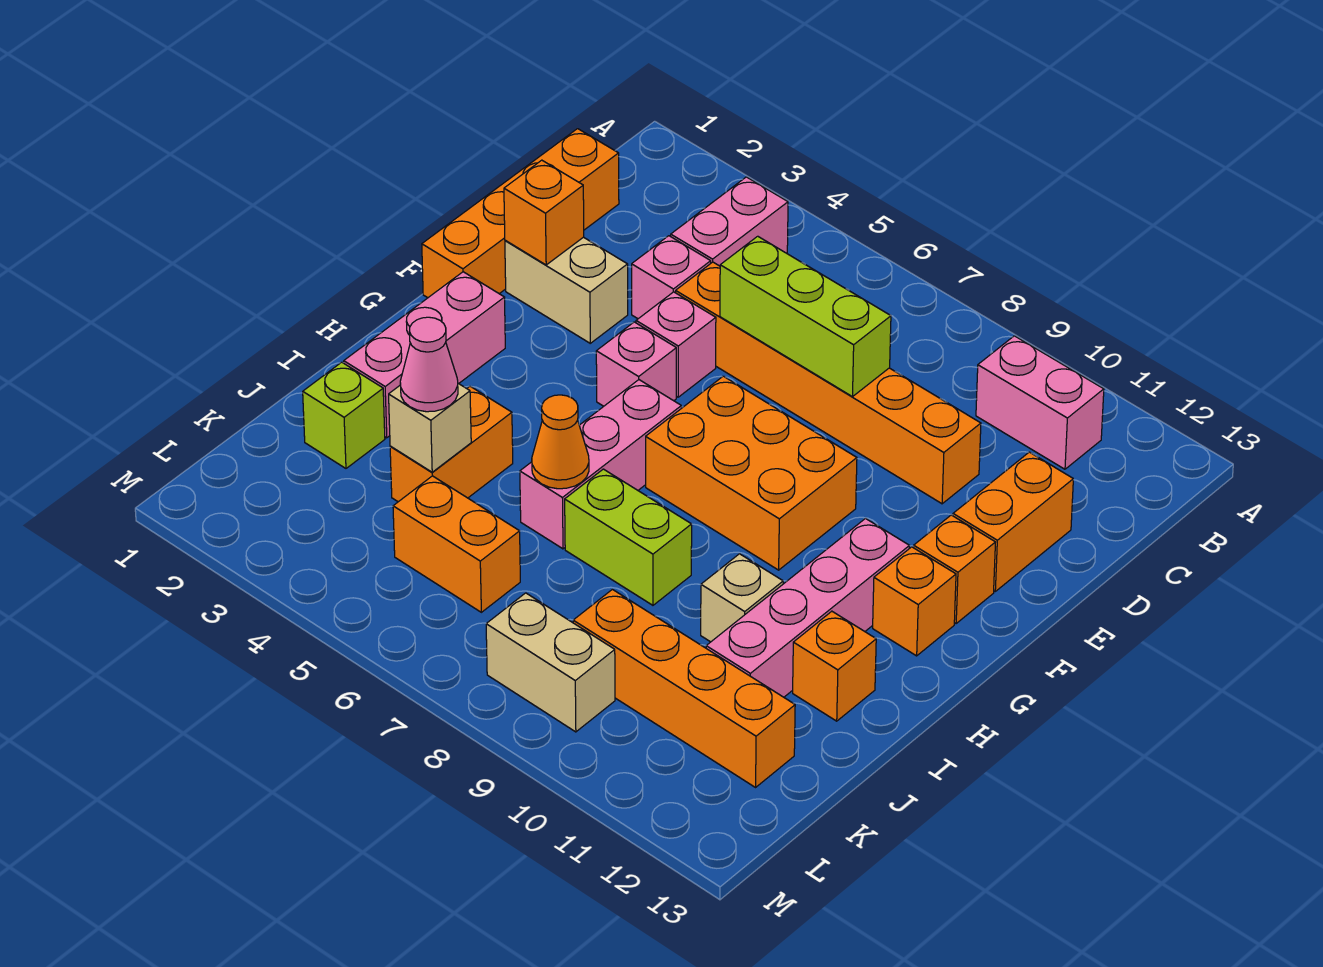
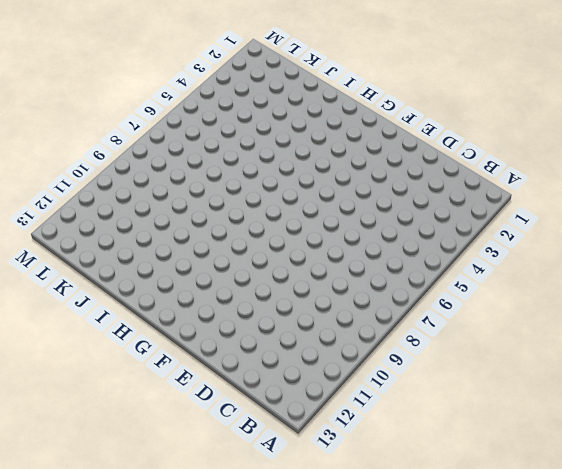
none -> pink brick B4:C4 level 1
none -> pink brick B10:B11 level 1
none -> orange brick C1:F1 level 1

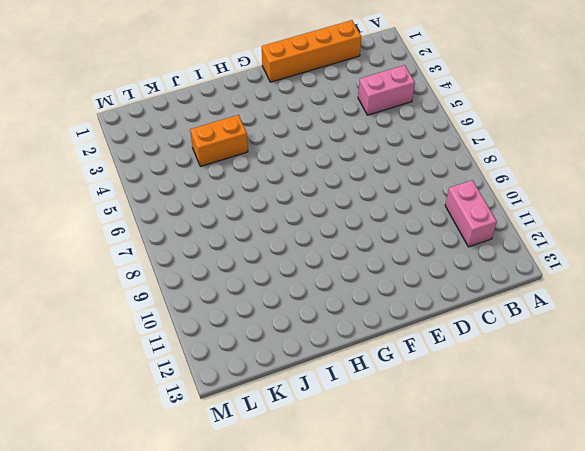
none -> pink brick D4 level 1
none -> orange brick D5:D10 level 1
none -> orange brick D12:E12 level 1

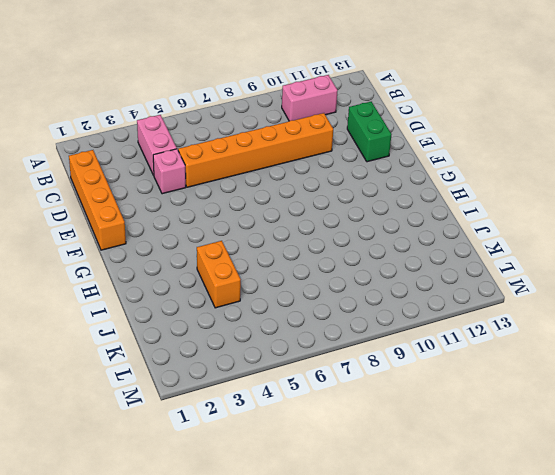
green brick D12:E12 level 1 -> orange brick D12:E12 level 1
none -> tan brick E2:E3 level 1
none -> pink brick E5 level 1
none -> pink brick F5 level 1

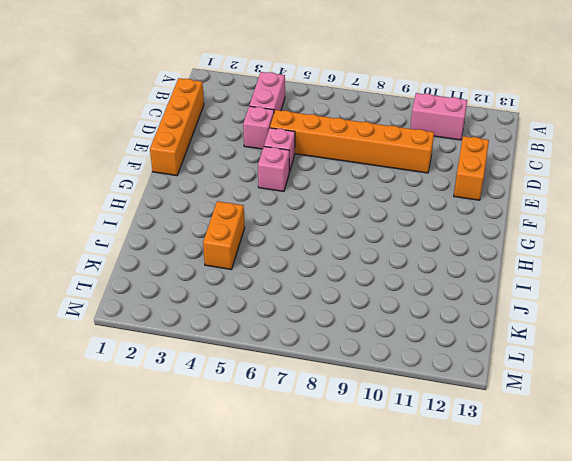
none -> tan brick E2:E3 level 1
none -> orange brick F7:G9 level 1
none -> orange brick F12 level 1

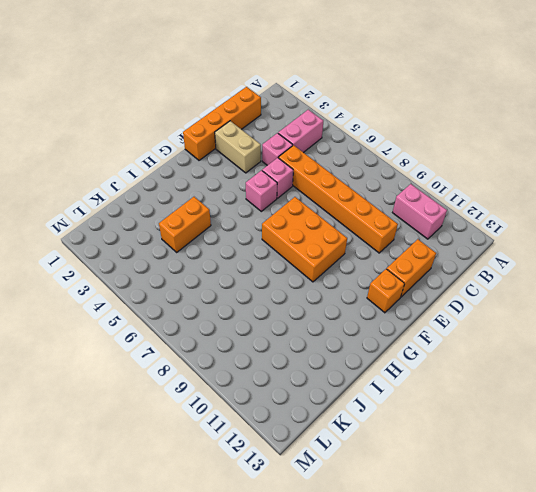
none -> pink brick G2:I2 level 1
none -> pink brick G6:I6 level 1
none -> pink brick G11:J11 level 1

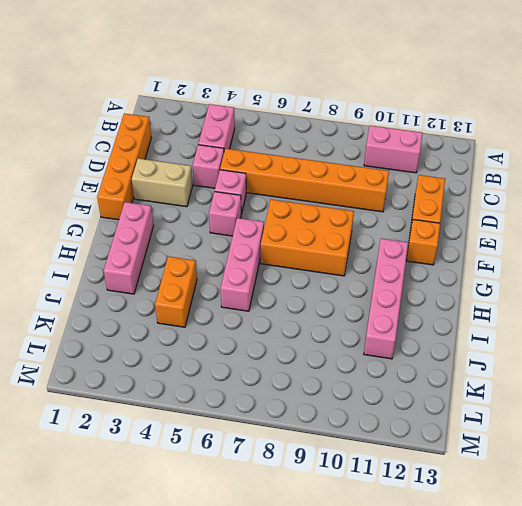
none -> orange brick G12 level 1
none -> lime brick I7:I8 level 1
none -> tan brick I10 level 1

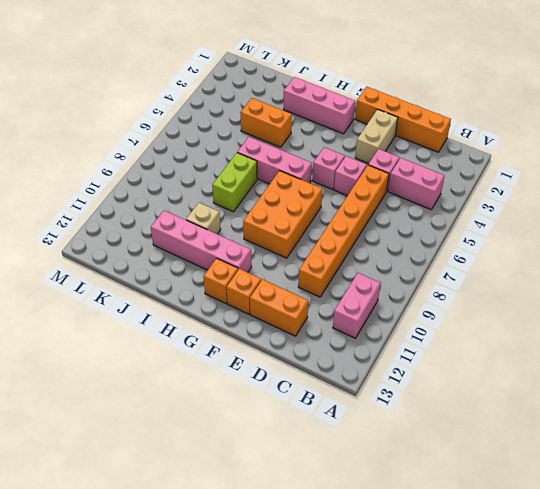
none -> orange brick I12 level 1
none -> lime brick J2 level 1
none -> orange brick K5:K6 level 1

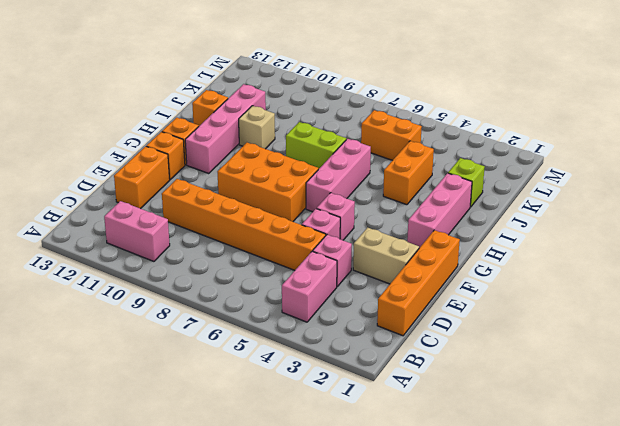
none -> orange brick K9:K12 level 1
none -> tan brick L8:L9 level 1
none -> lime brick D6:D8 level 2

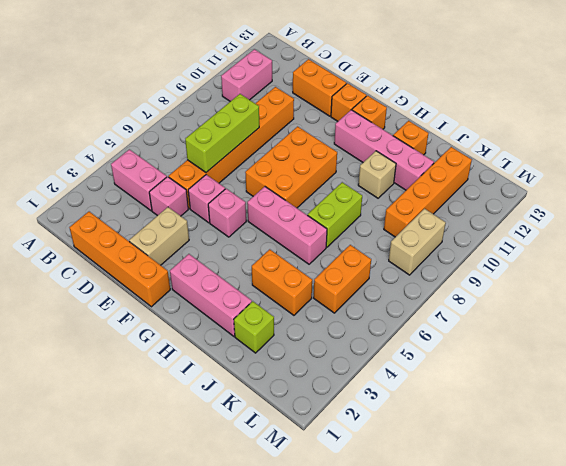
none -> orange brick E2 level 2
none -> orange cone I6 level 2
none -> tan brick J4 level 2

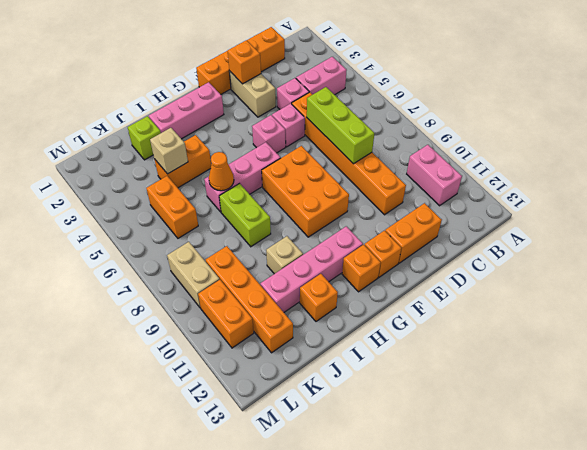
orange brick L10:L11 level 1 -> none
none -> pink cone J4 level 3

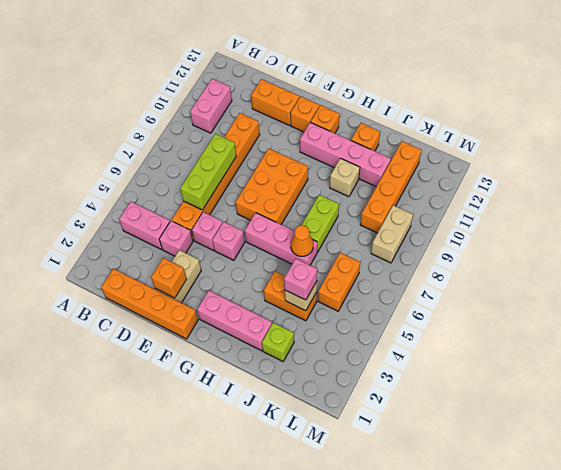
pink brick J4 level 3 -> pink cone J4 level 3

